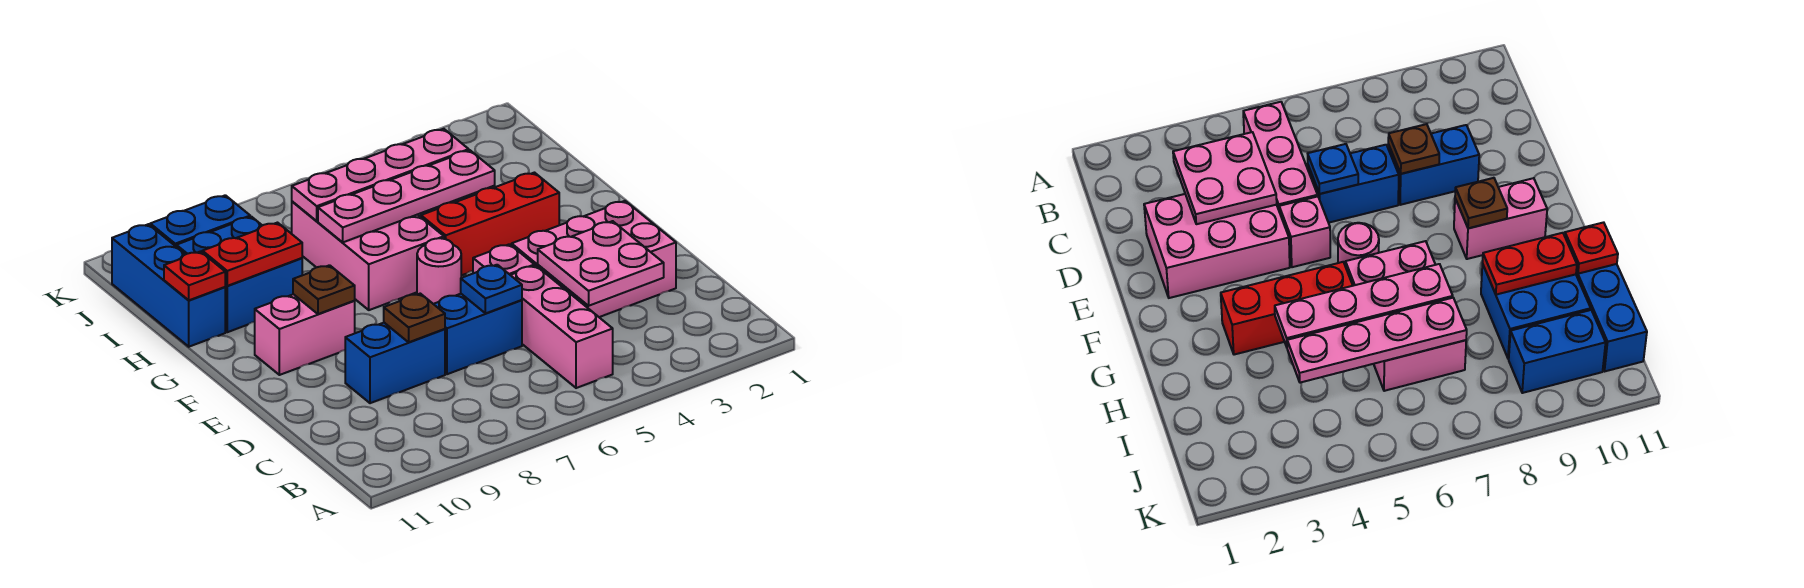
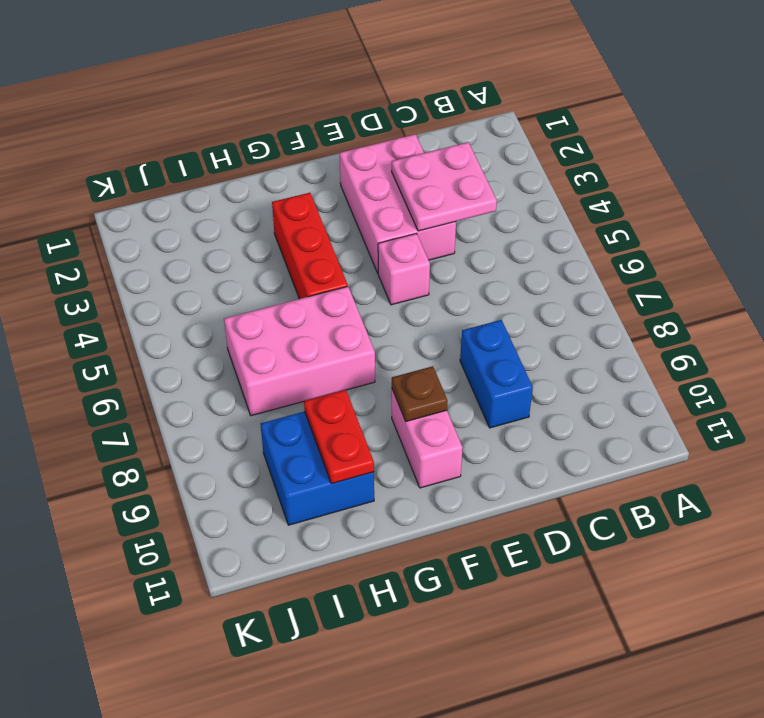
none -> pink brick B5:D5 level 1
none -> blue brick D6:D7 level 1
none -> pink round brick F6 level 1

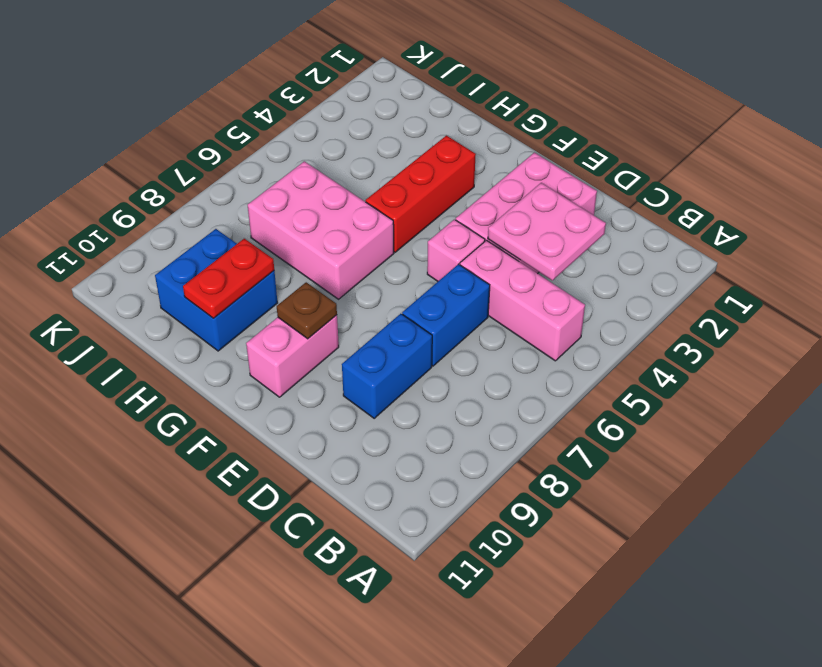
none -> pink round brick F6 level 1
none -> blue brick H11:J11 level 1
none -> blue brick J9:J10 level 1

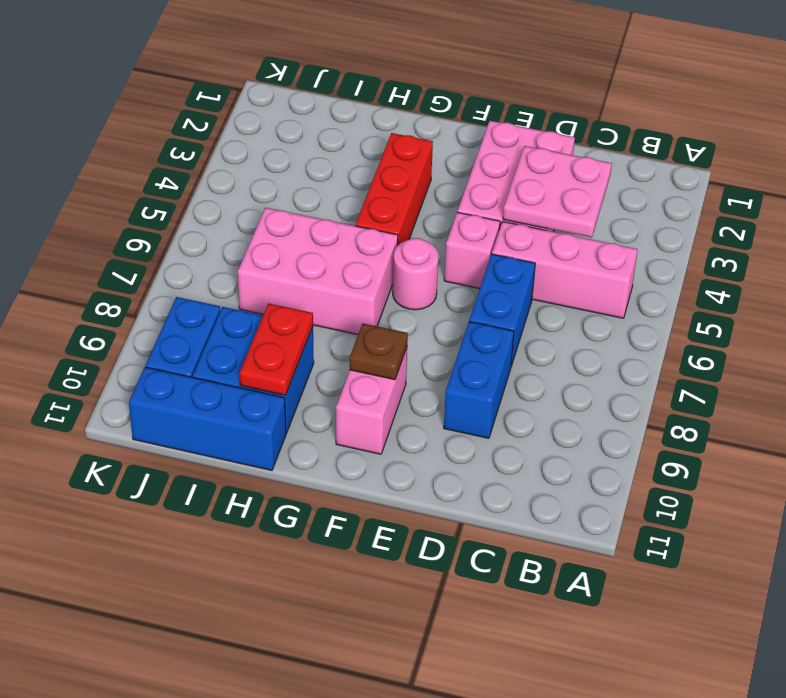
none -> blue plate D6 level 2
none -> brown plate D8 level 2
none -> pink plate H4:H7 level 2

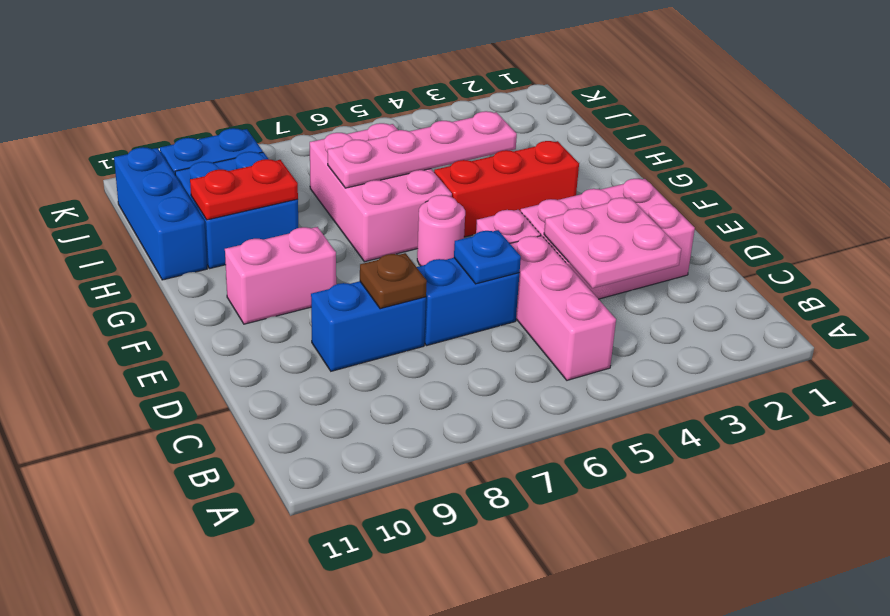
none -> brown plate F9 level 2
none -> red plate H11 level 2
none -> pink plate I4:I7 level 2

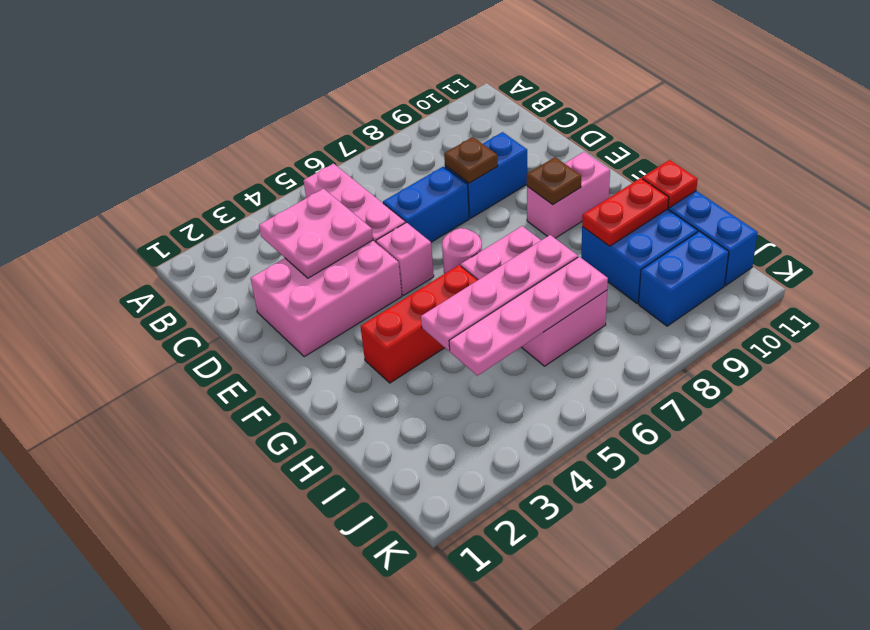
none -> blue plate D6 level 2

